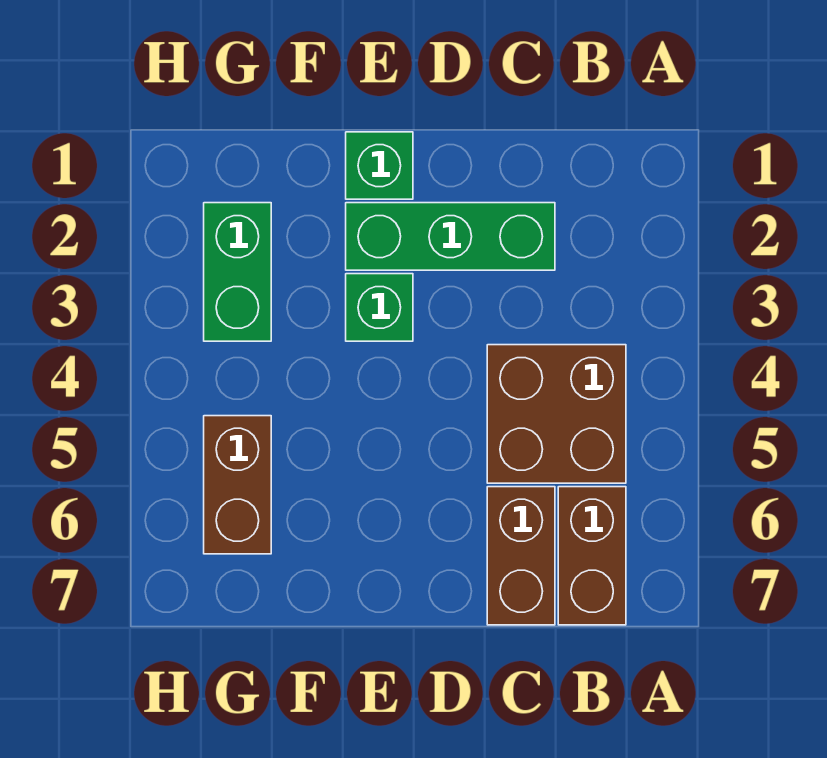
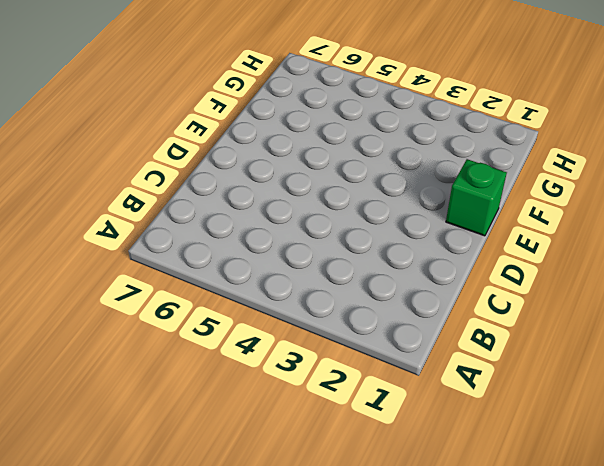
none -> brown brick B4:C5 level 1
none -> brown brick B6:B7 level 1

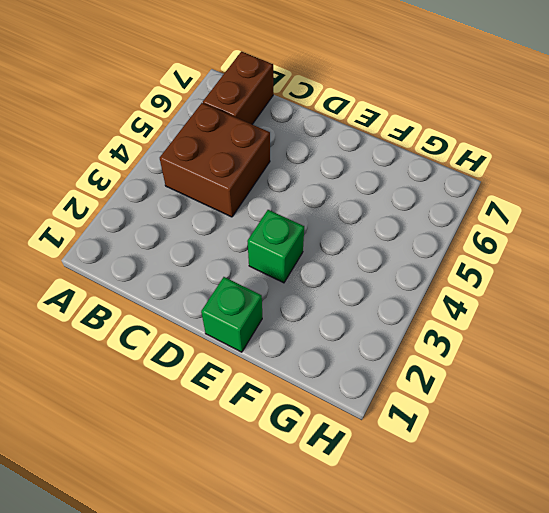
none -> green brick C2:E2 level 1
none -> brown brick C6:C7 level 1

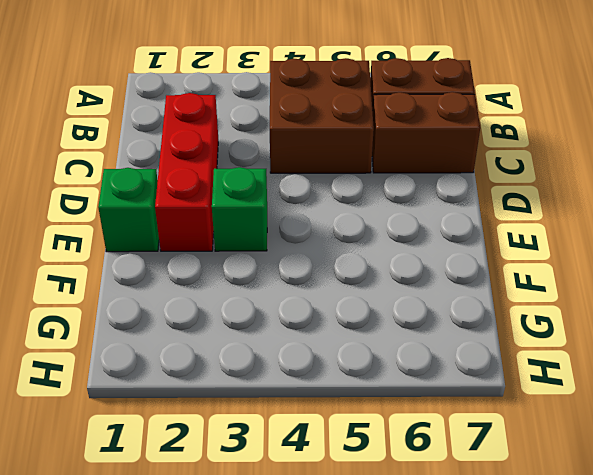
red brick C2:E2 level 1 -> green brick C2:E2 level 1
none -> green brick G2:G3 level 1
none -> brown brick G5:G6 level 1

